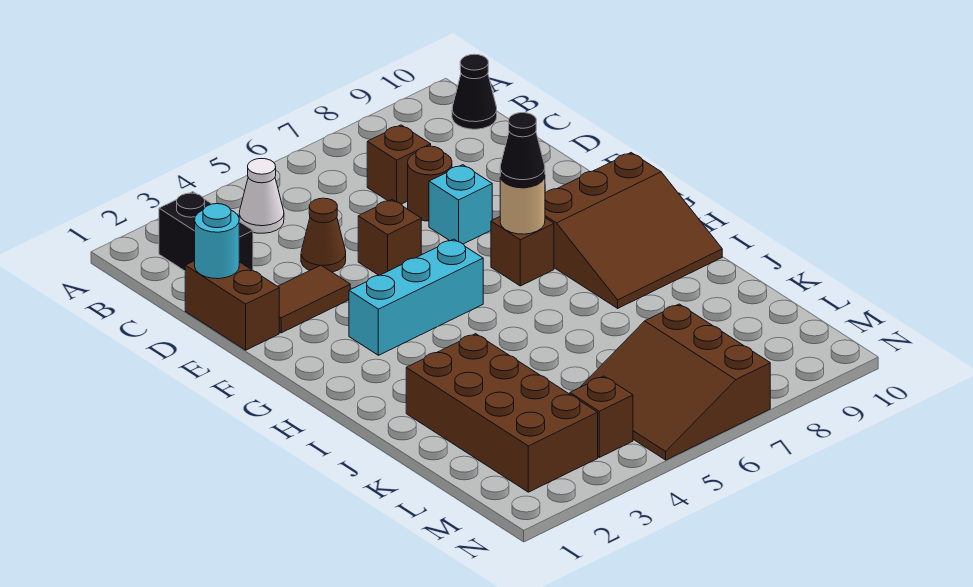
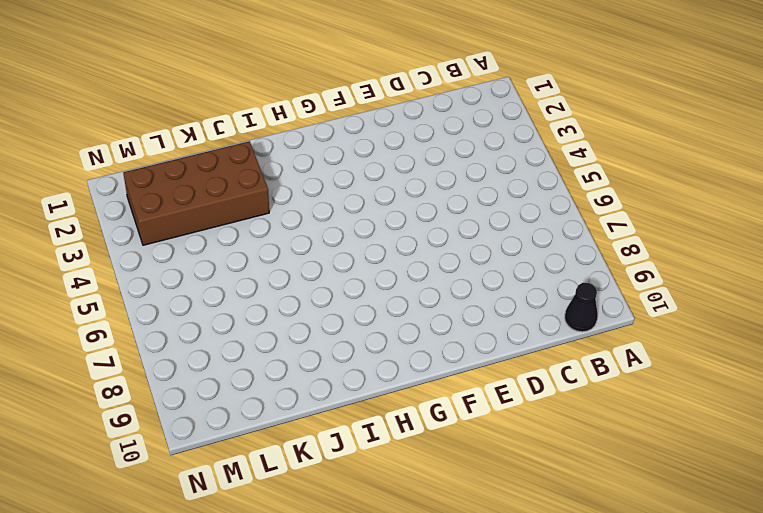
none -> black brick B2:C2 level 1
none -> white cone B4 level 1
none -> brown brick C7 level 1

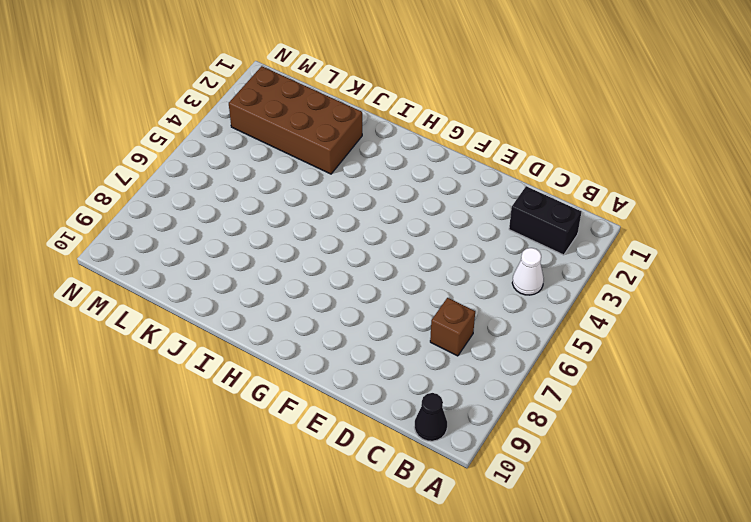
none -> brown brick D1:E1 level 1
none -> brown cone D4 level 1
none -> brown round brick D7 level 1

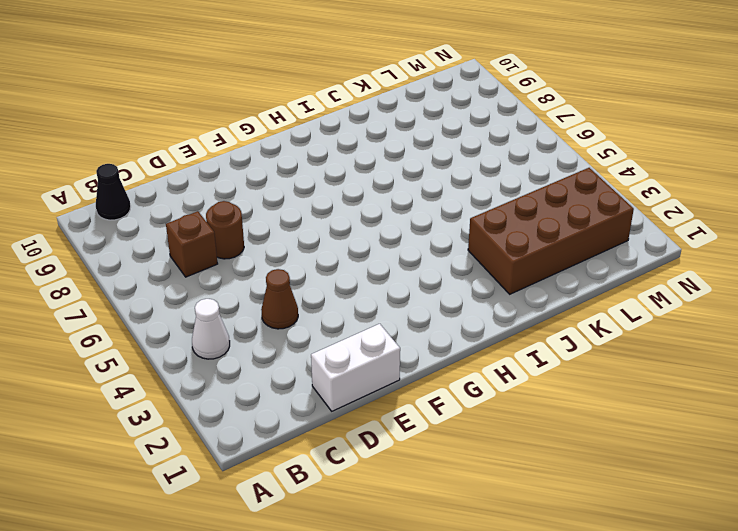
white brick D1:E1 level 1 -> brown brick D1:E1 level 1
none -> black brick B2:C2 level 1
none -> brown tile E2:E3 level 1
none -> brown brick E5 level 1

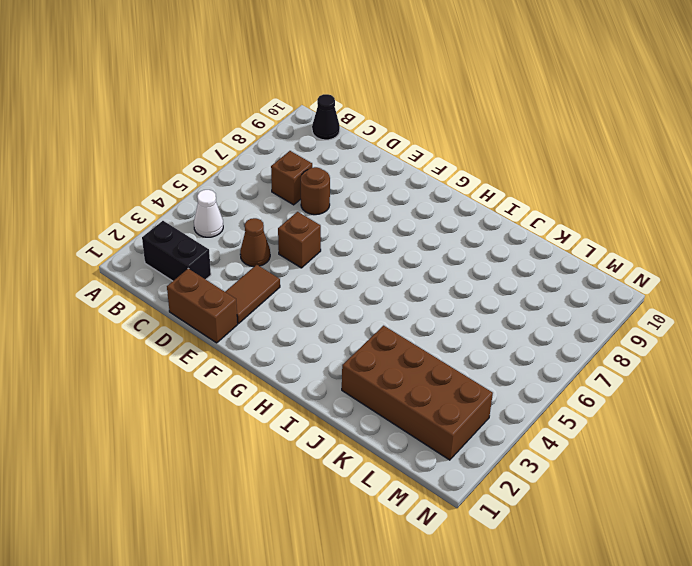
none -> cyan brick E7 level 1
none -> cyan brick G3:G5 level 1
none -> brown brick G7 level 1

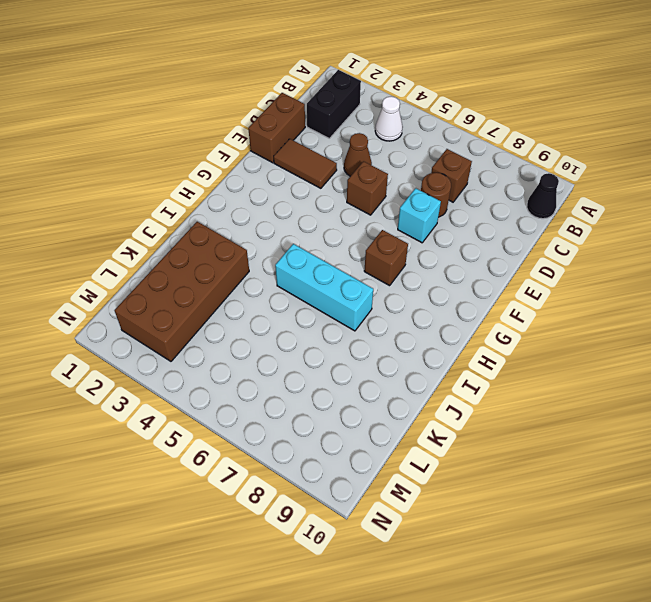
cyan brick I5:I7 level 1 -> cyan brick G3:G5 level 1
none -> brown slope G8:I10 level 1 top G
none -> brown slope L5:N7 level 1 top 7
none -> brown brick M4 level 1

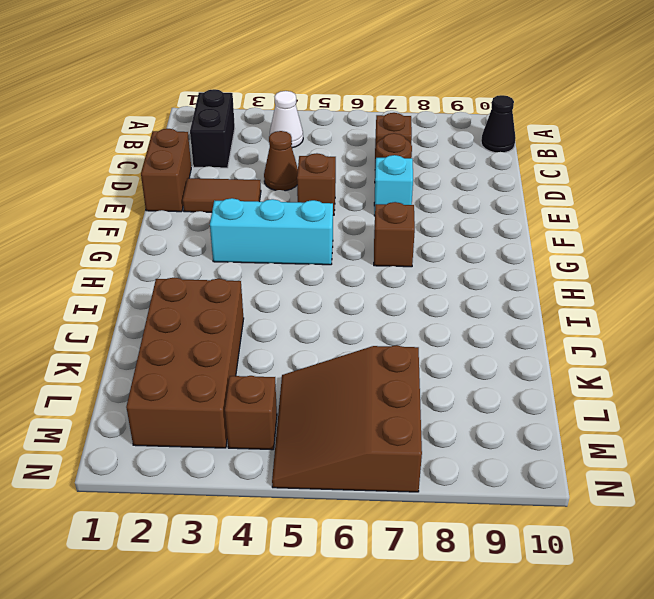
none -> brown slope G8:I10 level 1 top G
none -> cyan round brick D1 level 2
none -> tan round brick G7 level 2

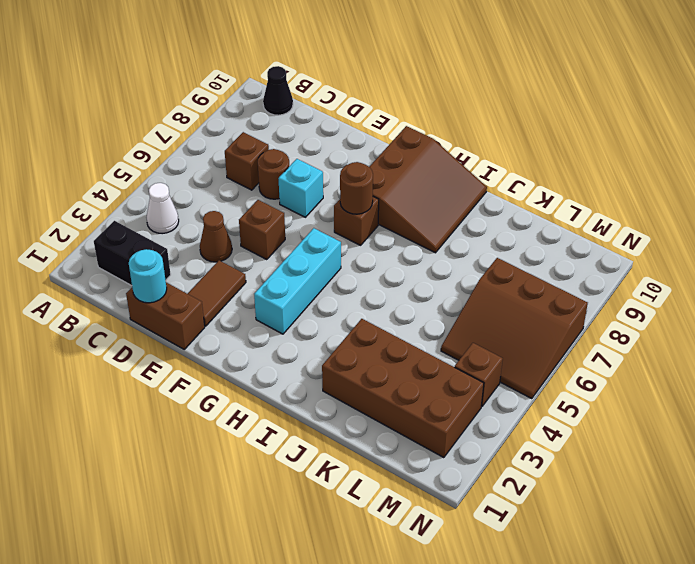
brown round brick G7 level 2 -> tan round brick G7 level 2
none -> black cone G7 level 3

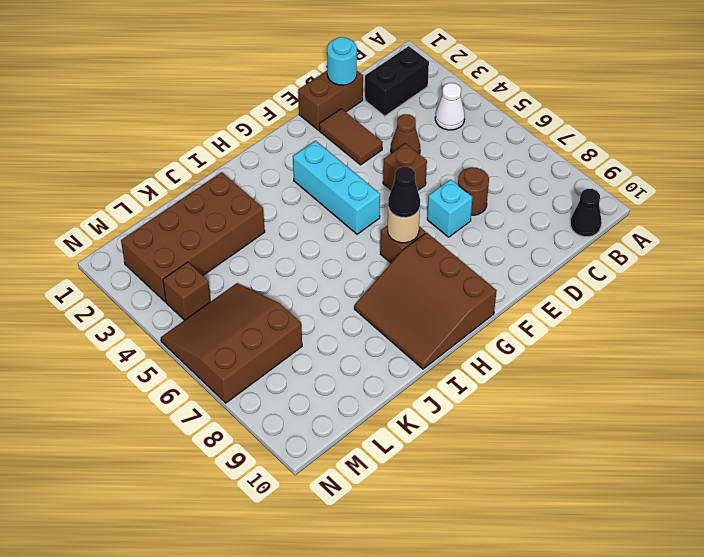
none -> brown brick C7 level 1

